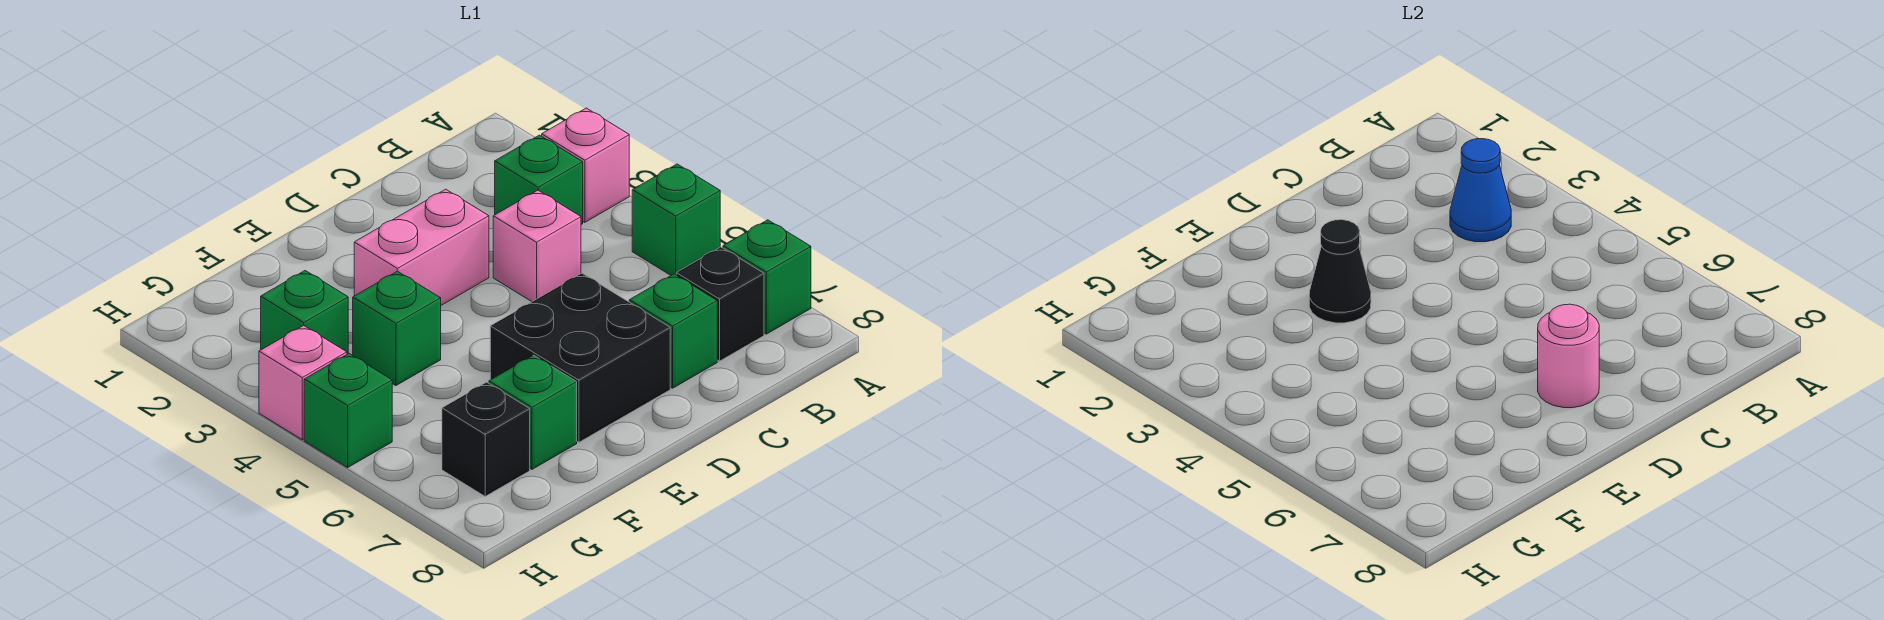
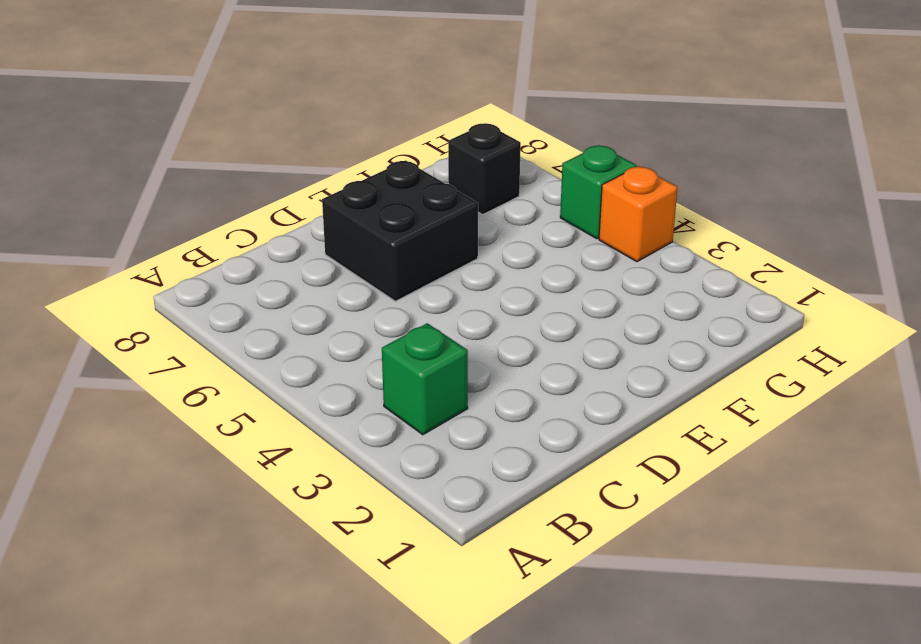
orange brick H4 level 1 -> pink brick H4 level 1
none -> pink brick A3 level 1
none -> green brick A5 level 1
none -> green brick A7 level 1

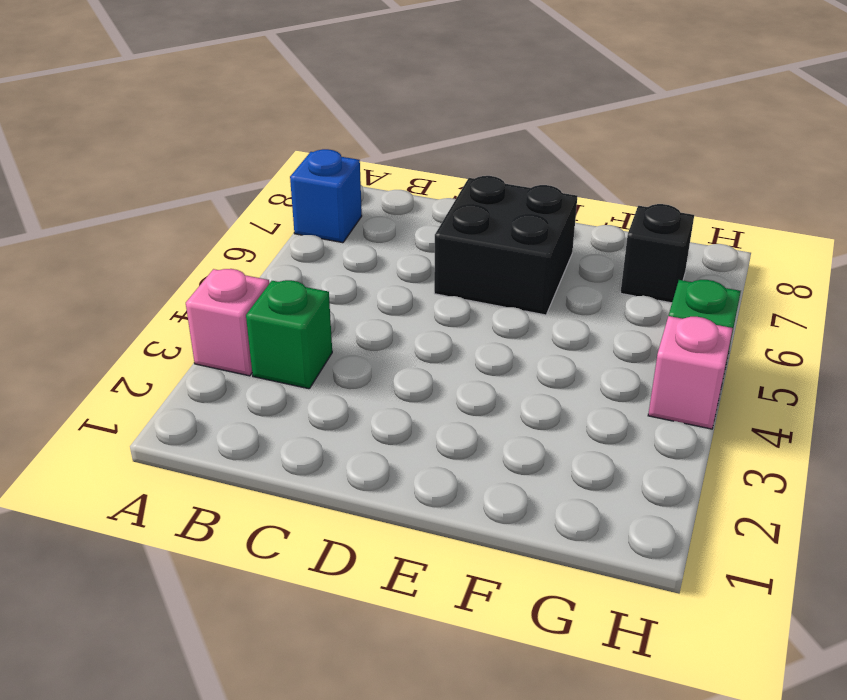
blue brick A7 level 1 -> green brick A7 level 1
none -> green brick A5 level 1
none -> black brick B7 level 1
none -> pink brick C4 level 1

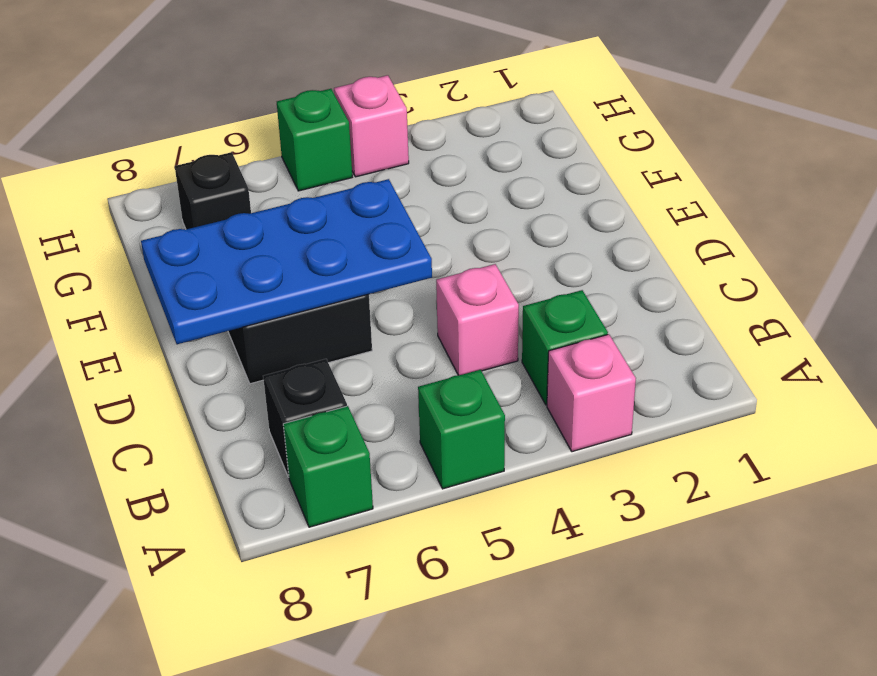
blue plate D5:E8 level 2 -> pink round brick D7 level 2
none -> green brick C7 level 1
none -> pink brick D3:E3 level 1
none -> green brick F4 level 1

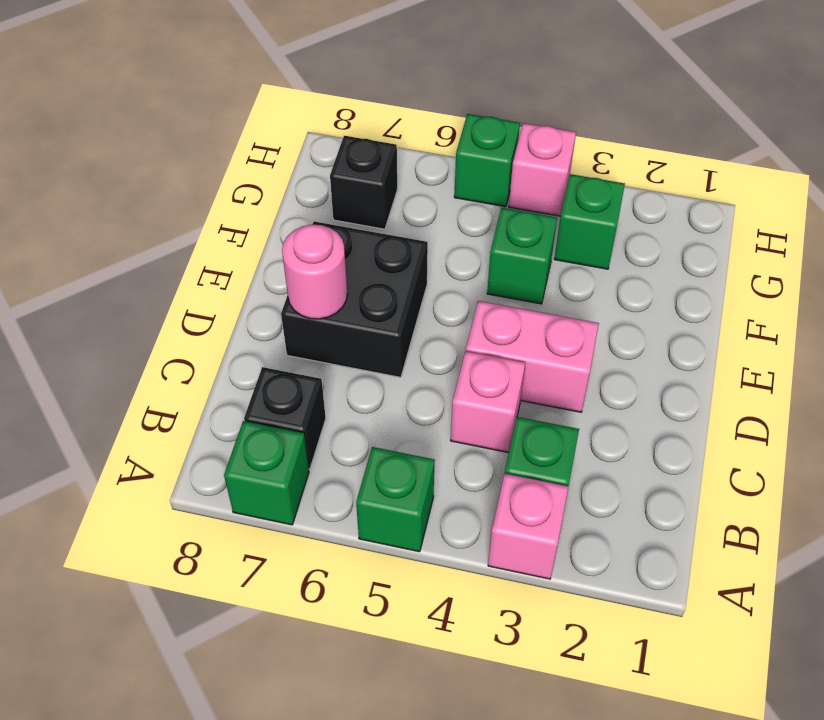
pink brick D3:D4 level 1 -> pink brick D3:E3 level 1
none -> green brick C7 level 1
none -> green brick F7 level 1
none -> blue cone B3 level 2

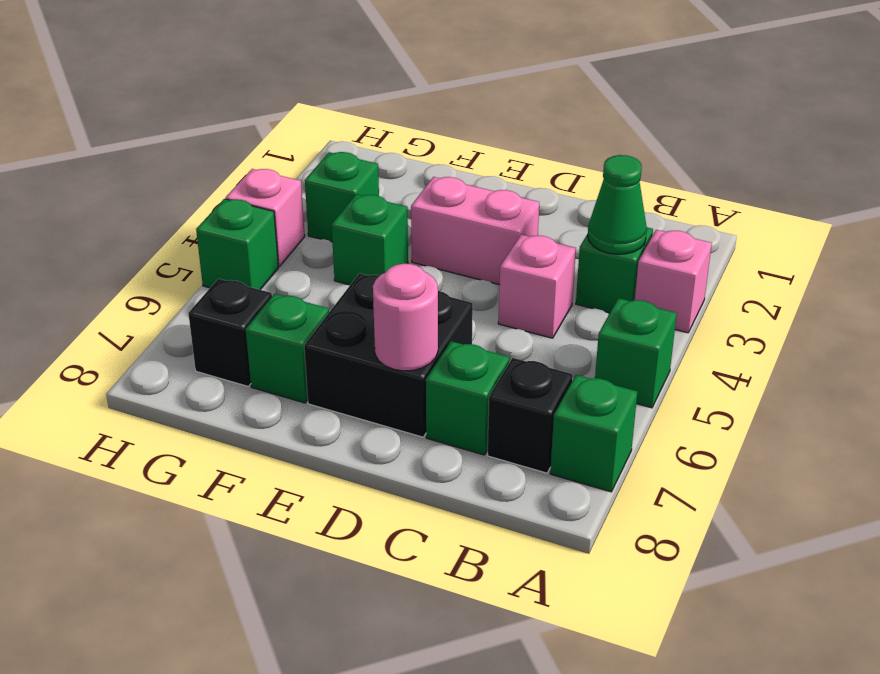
green cone B3 level 2 -> blue cone B3 level 2
none -> black cone E3 level 2

